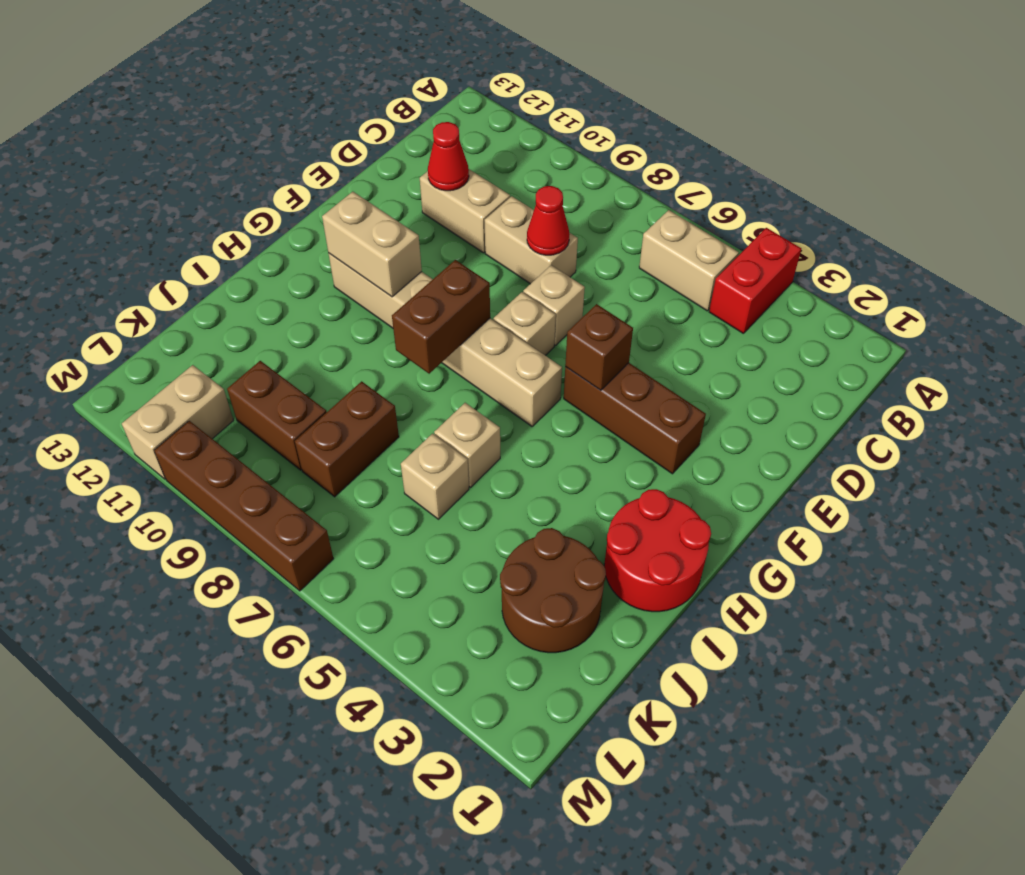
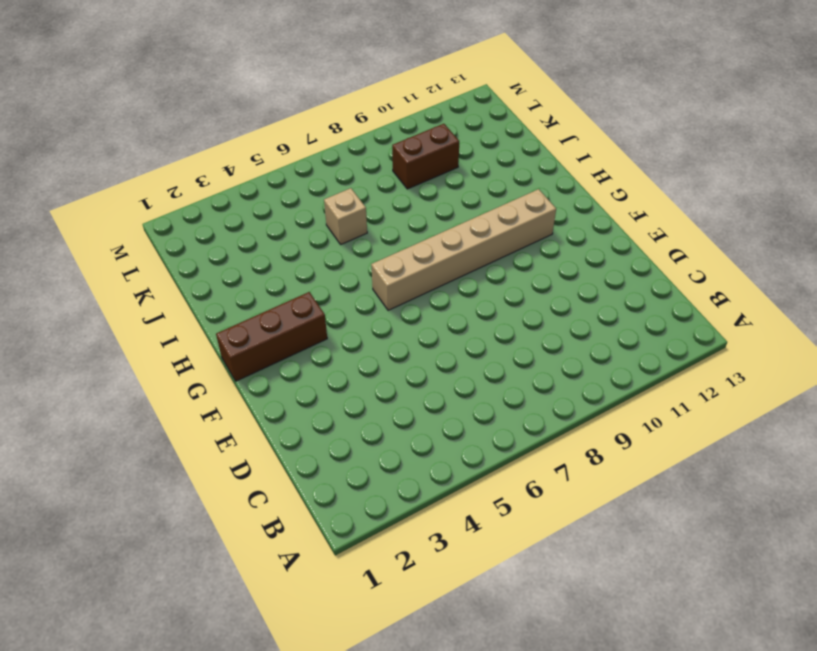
brown brick G1:G3 level 1 -> brown brick F3:F5 level 1
none -> red brick A4:B4 level 1
none -> tan brick B5:B6 level 1
none -> tan brick D8:D9 level 1

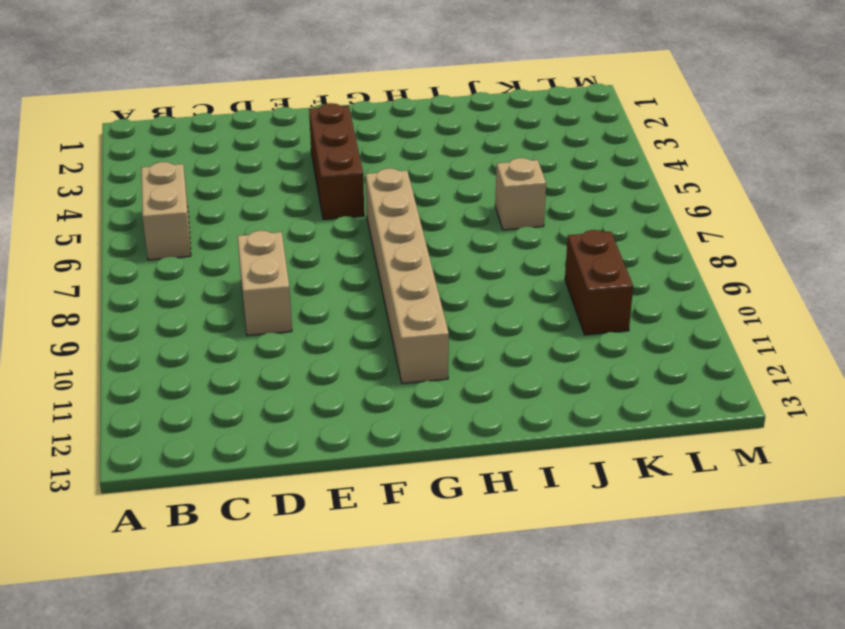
none -> red brick A4:B4 level 1
none -> tan brick D10:D11 level 1
none -> tan brick E7 level 1

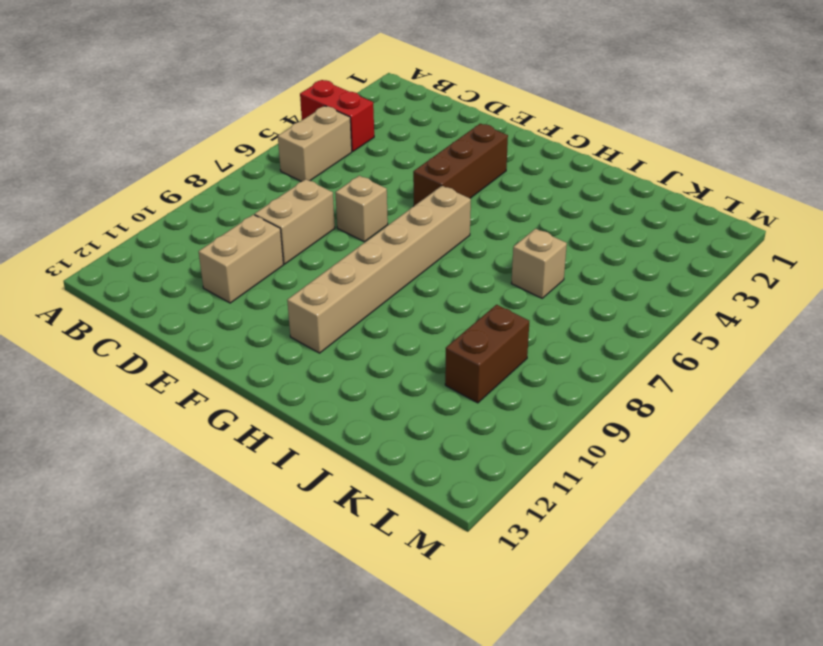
none -> tan brick F7 level 1
none -> red round brick H1:I2 level 1
none -> tan brick I6 level 1

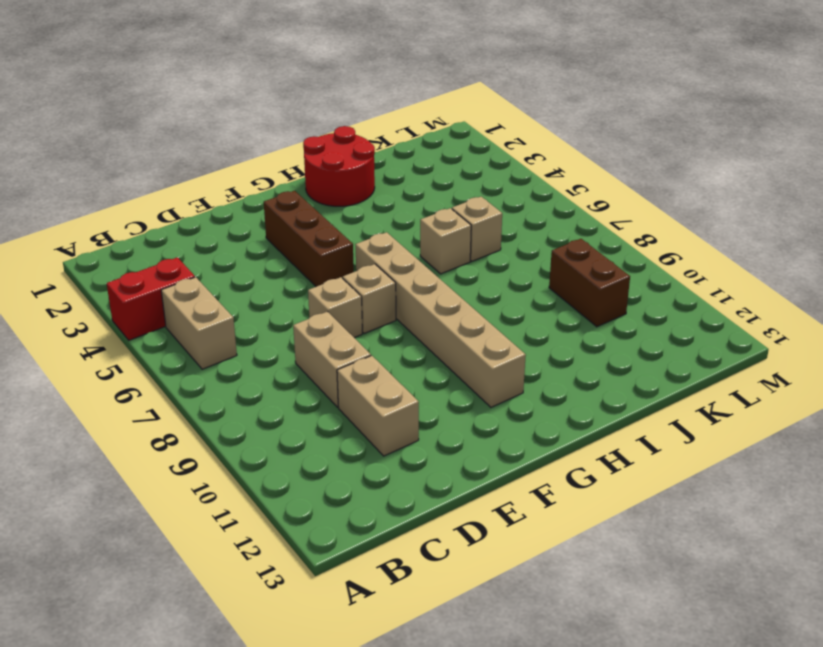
none -> brown round brick J2:K3 level 1
none -> brown brick J8:K8 level 1
none -> tan brick L11:M11 level 1

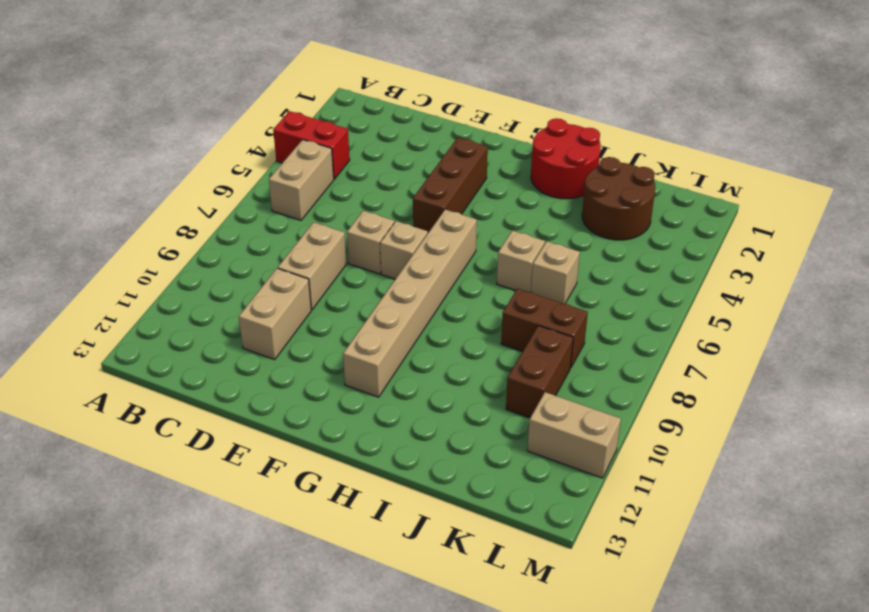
none -> brown brick M7:M10 level 1
none -> red cone D8 level 2
none -> red cone D11 level 2

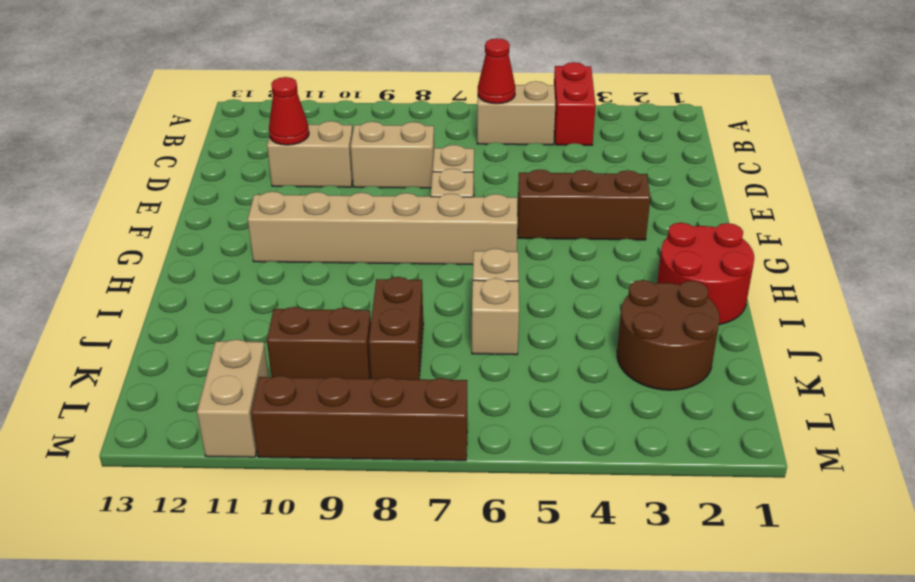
red cone B6 level 2 -> red cone D8 level 2
none -> brown brick F5 level 2
none -> brown brick G8:H8 level 2
none -> tan brick G10:G11 level 2

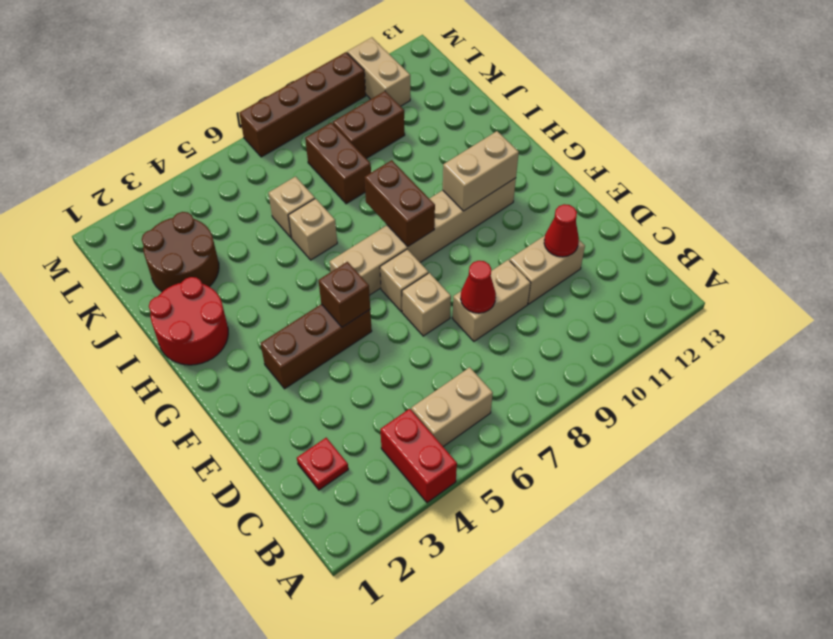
red plate C2 level 1 -> none

